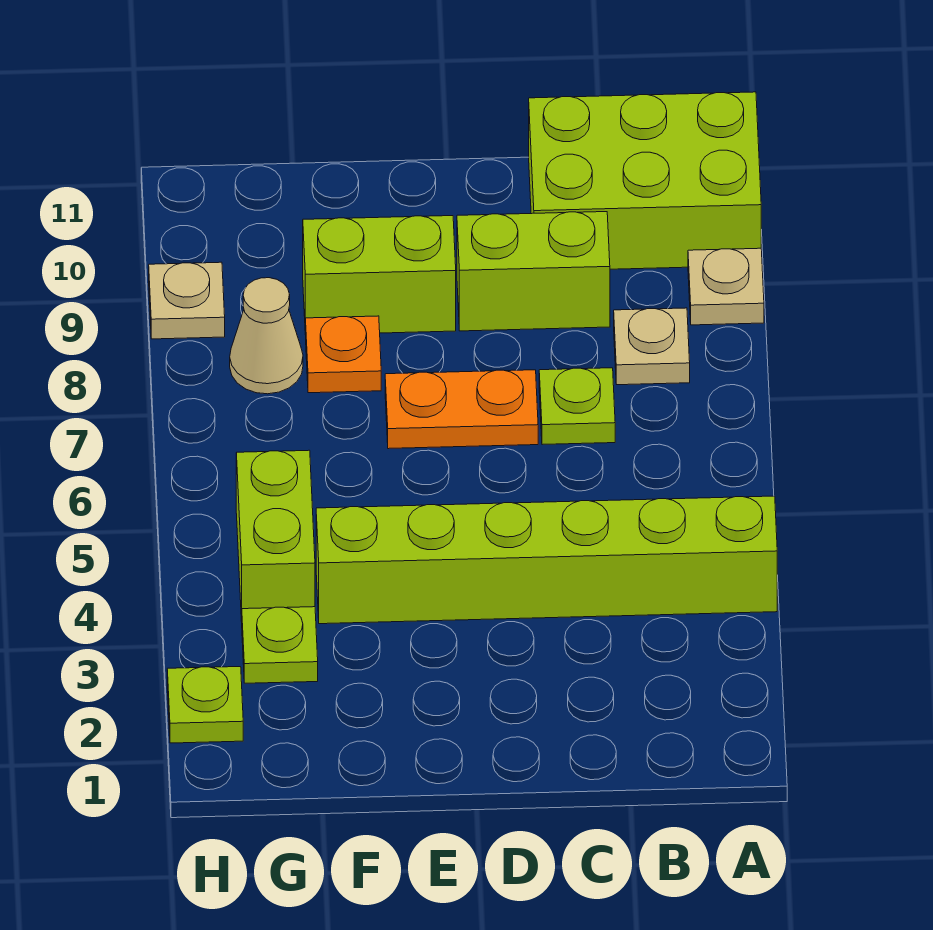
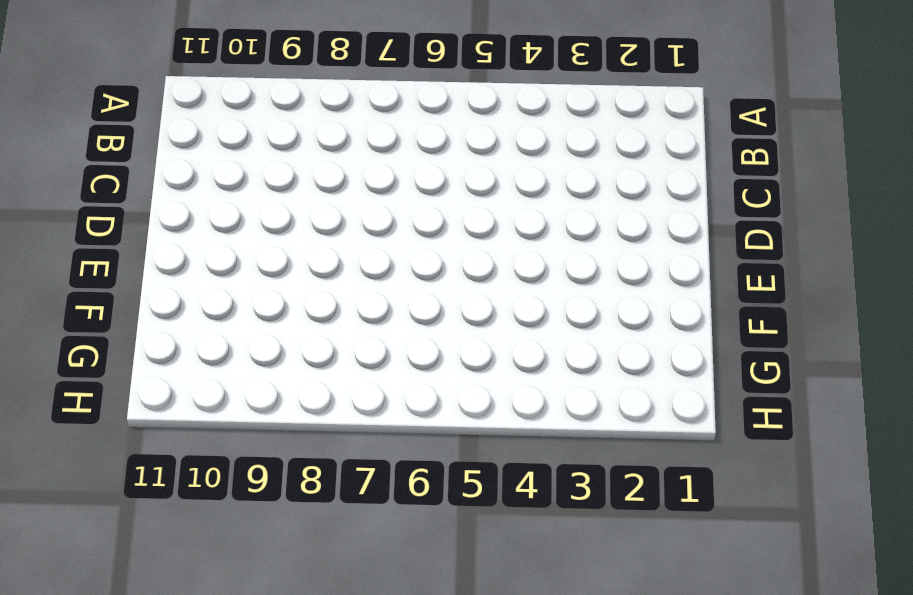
none -> lime brick A4:F4 level 1
none -> tan plate A9 level 1
none -> lime brick A10:C11 level 1

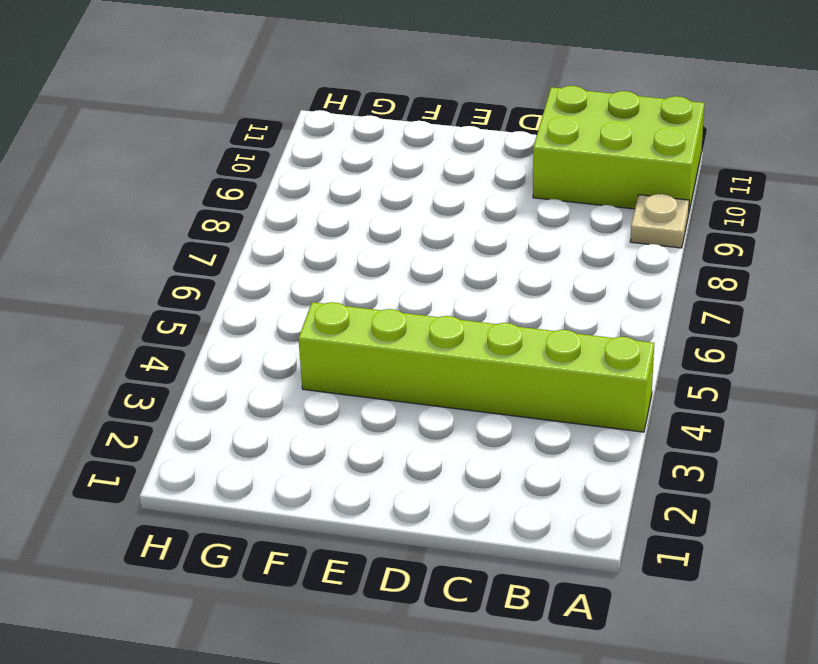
none -> tan plate B8 level 1
none -> lime plate C7 level 1
none -> lime brick C9:D9 level 1

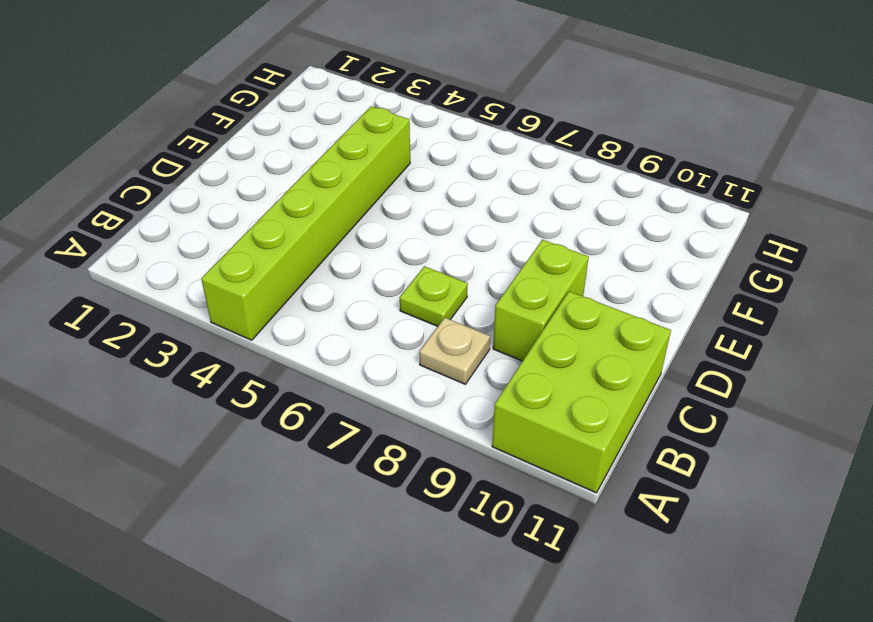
none -> tan plate A9 level 1
none -> orange plate D7:E7 level 1
none -> lime brick E9:F9 level 1

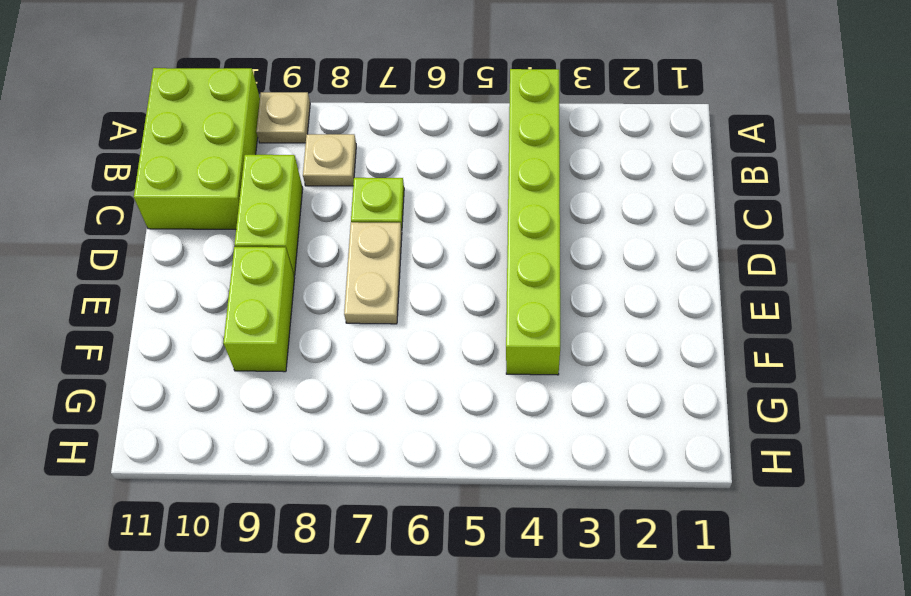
tan plate D7:E7 level 1 -> orange plate D7:E7 level 1
none -> orange plate F8 level 1
none -> lime plate G3 level 1
none -> lime brick G4:G5 level 1

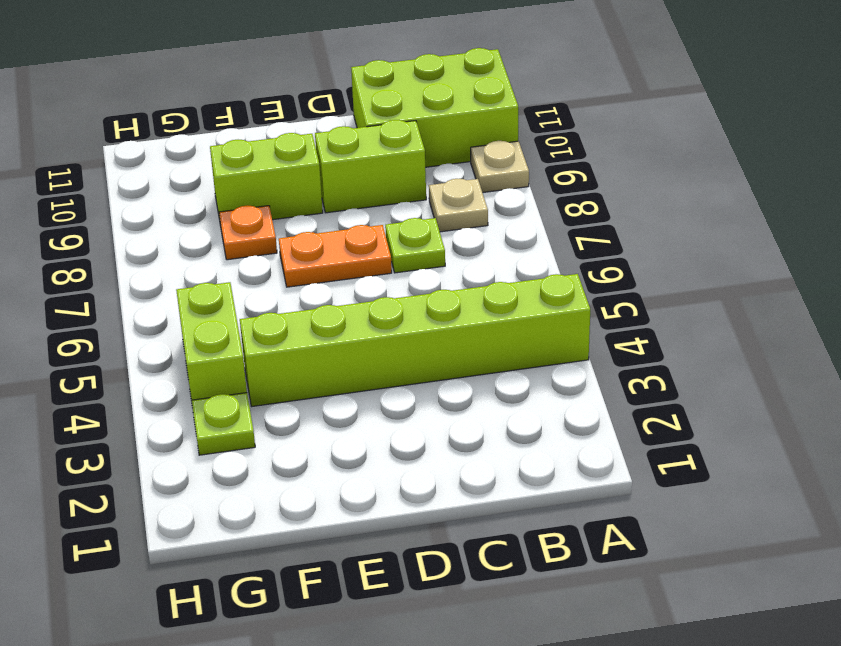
none -> tan cone G8 level 1
none -> lime plate H2 level 1
none -> tan plate H9 level 1

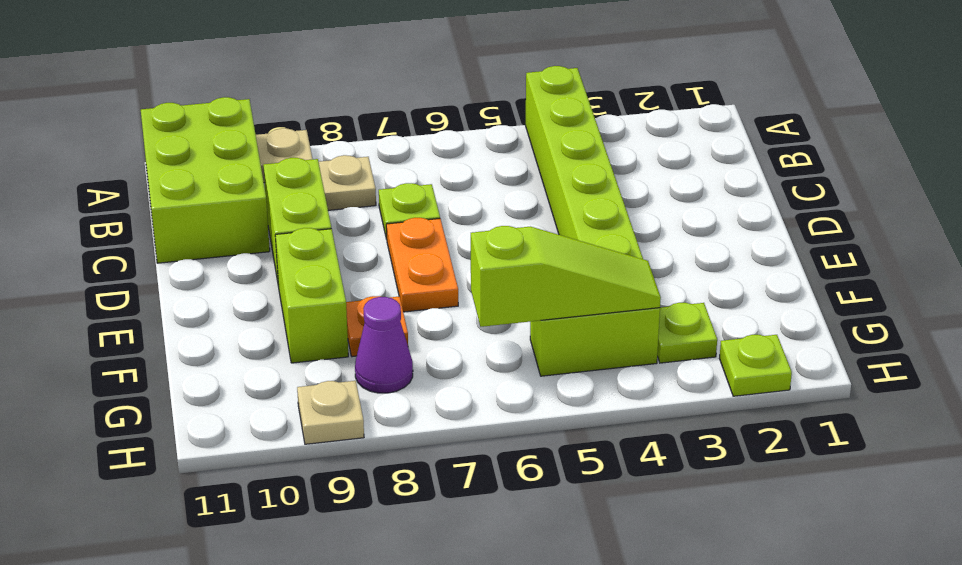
lime slope G4:G6 level 2 top 6 -> none
purple cone G8 level 1 -> tan cone G8 level 1

